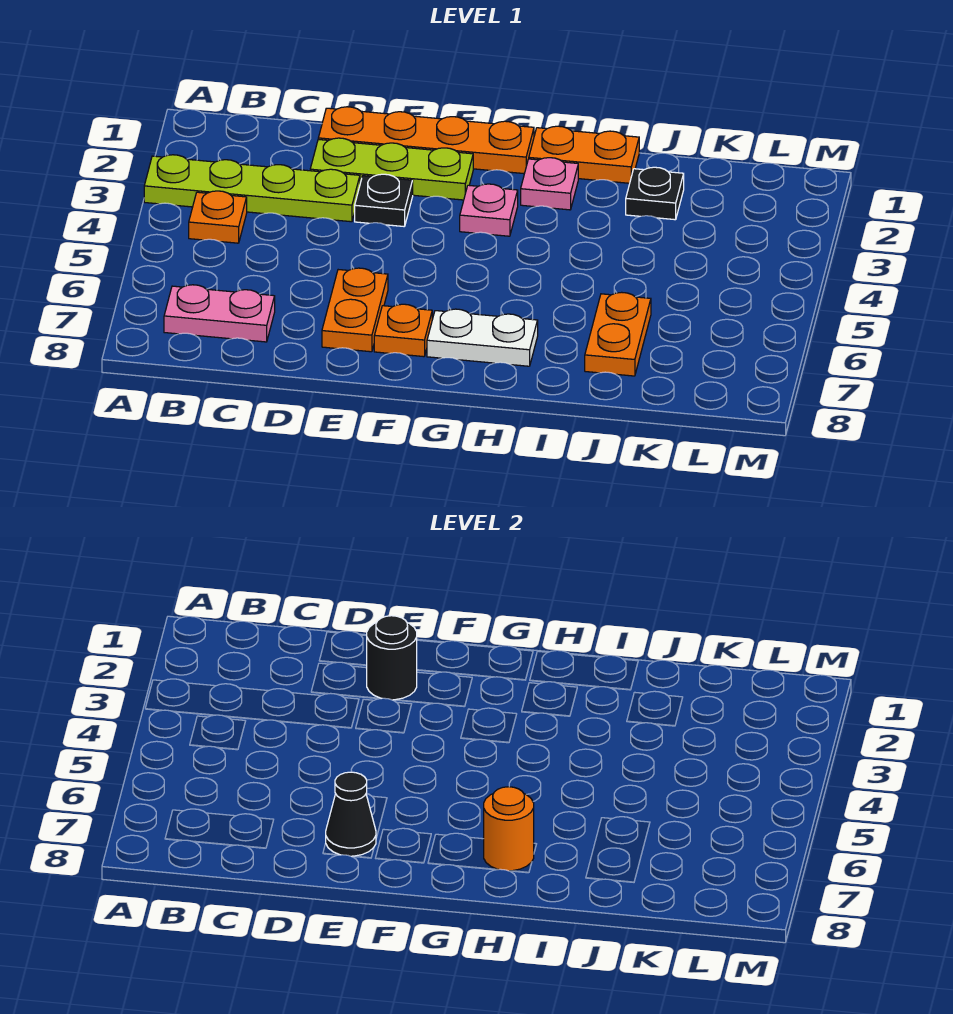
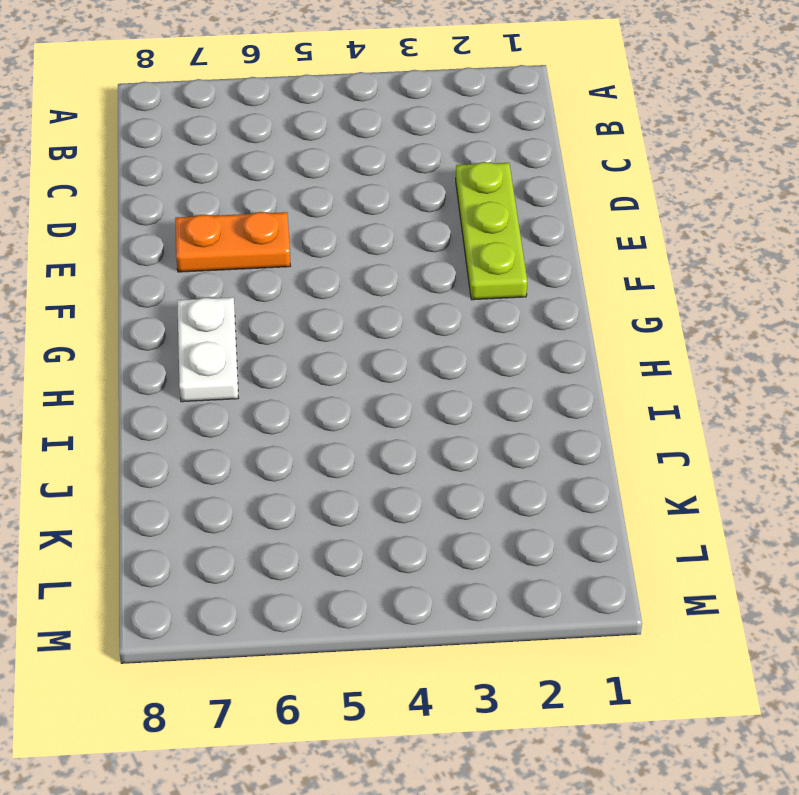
none -> lime plate A3:D3 level 1
none -> orange plate B4 level 1
none -> pink plate B7:C7 level 1

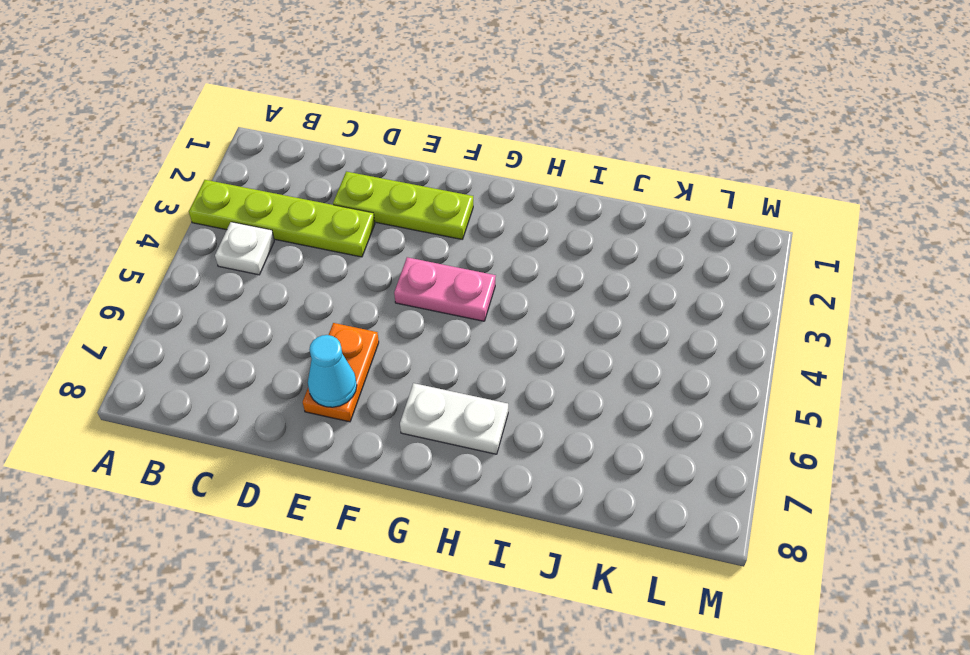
white plate B4 level 1 -> orange plate B4 level 1
cyan cone E7 level 2 -> black cone E7 level 2
pink plate F4:G4 level 1 -> pink plate B7:C7 level 1
none -> orange plate D1:G1 level 1
none -> black plate E3 level 1
none -> orange plate F7 level 1

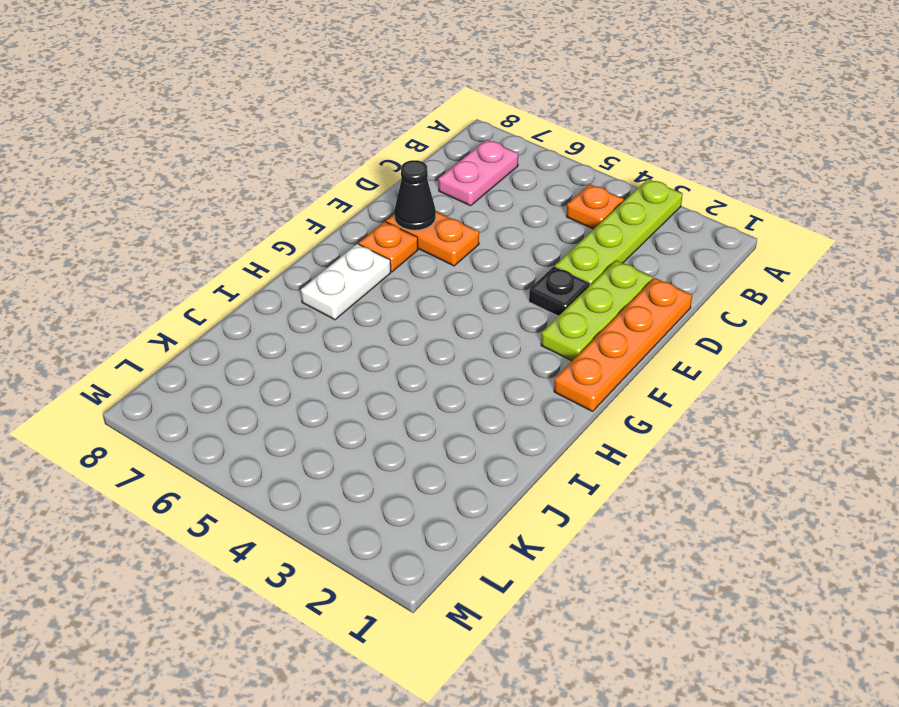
none -> pink plate G3 level 1
none -> orange plate H1:I1 level 1
none -> pink plate H2 level 1

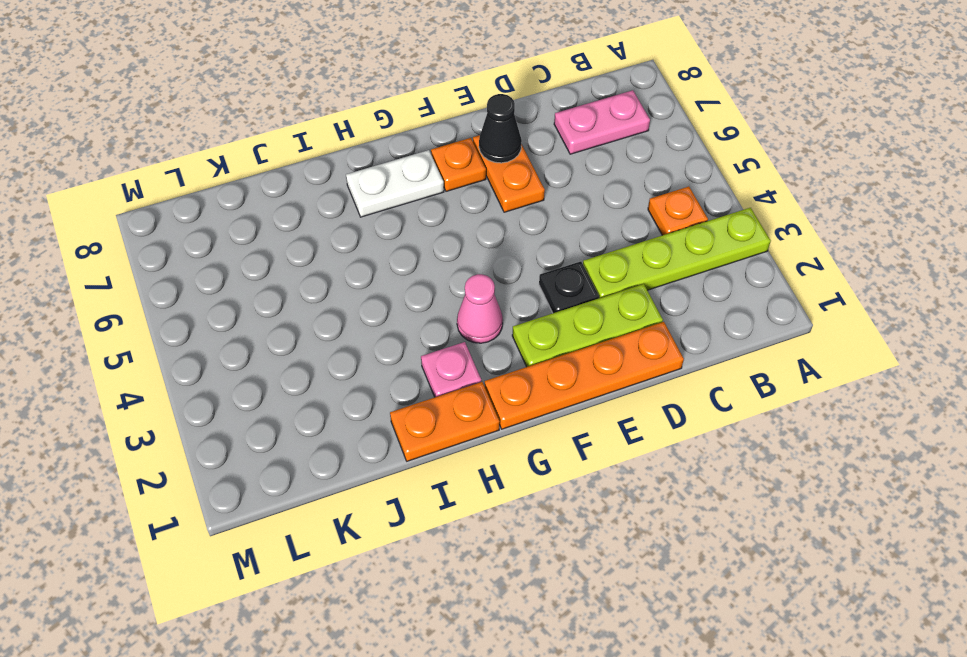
pink cone G3 level 1 -> pink plate G3 level 1
none -> black plate J2 level 1
none -> orange plate J6:J7 level 1
none -> black round brick E2 level 2

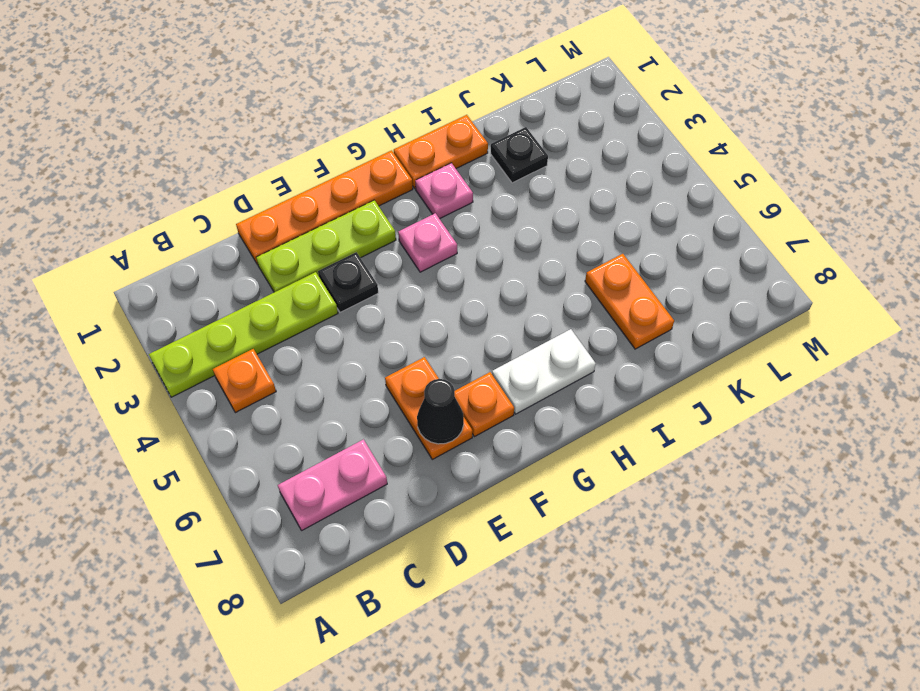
none -> black round brick E2 level 2
none -> orange round brick H7 level 2

